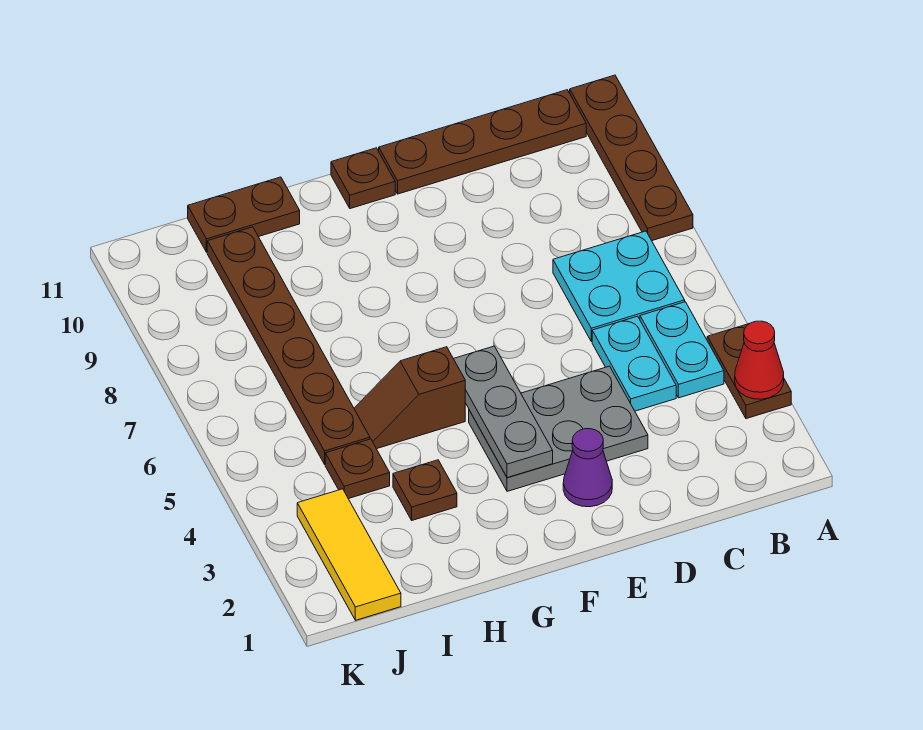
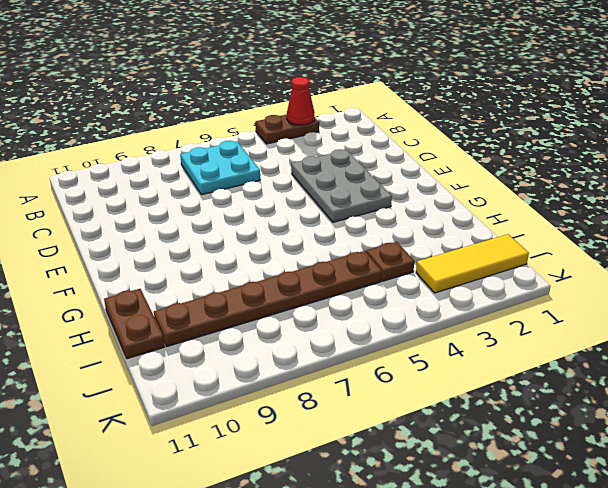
none -> brown plate A8:A11 level 1
none -> cyan plate B4:B5 level 1
none -> brown plate B11:E11 level 1

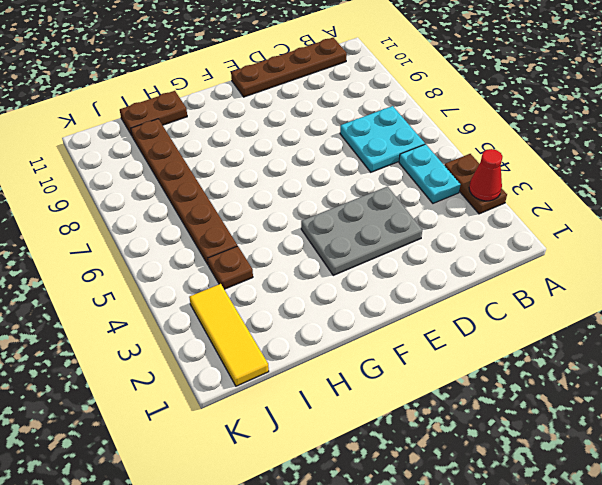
none -> brown plate A8:A11 level 1
none -> cyan plate C4:C5 level 1
none -> purple cone E2 level 1

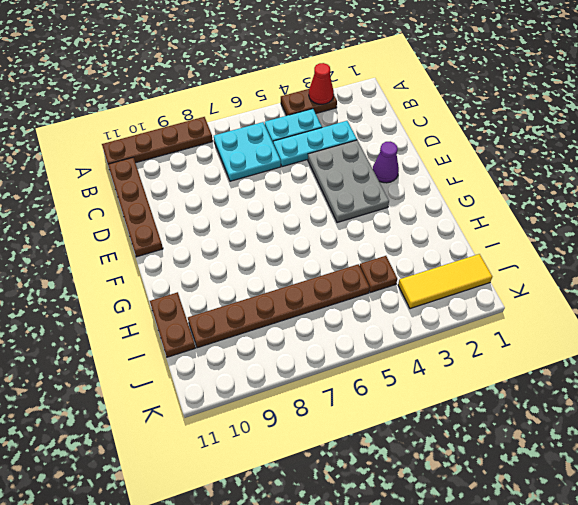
cyan plate C3:C5 level 1 -> cyan plate C4:C5 level 1
none -> brown plate F11 level 1
none -> brown slope G5:H5 level 1 top G
none -> brown plate H3 level 1

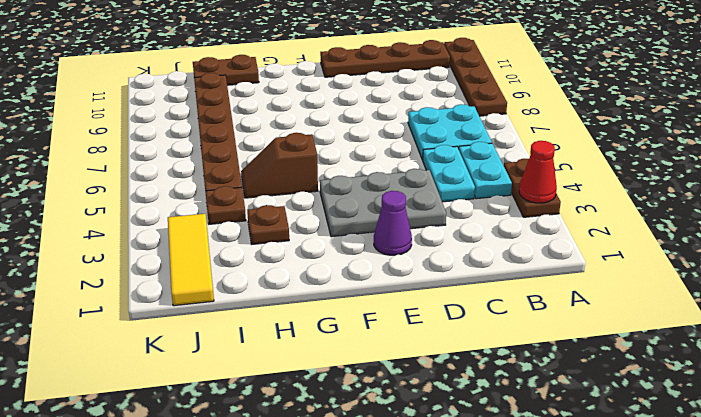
none -> brown plate F11 level 1
none -> grey plate F3:F5 level 2

